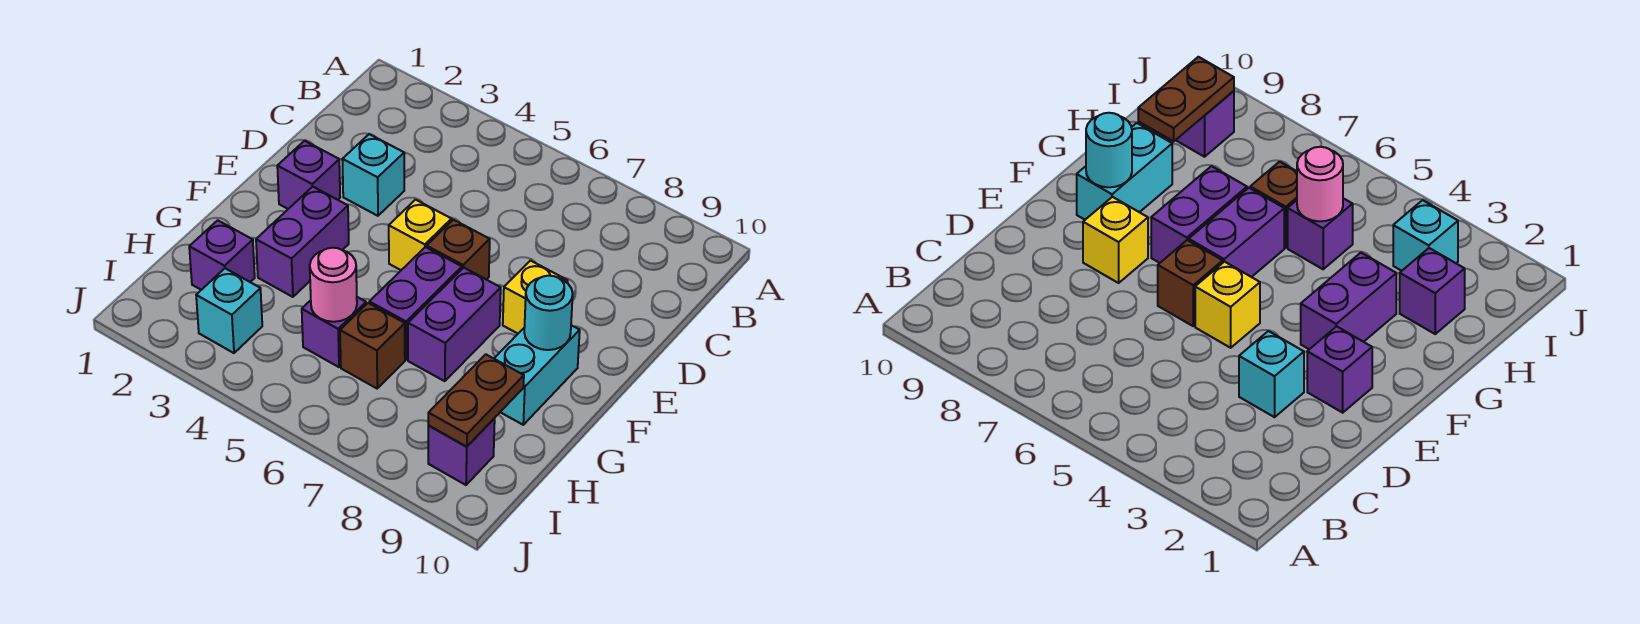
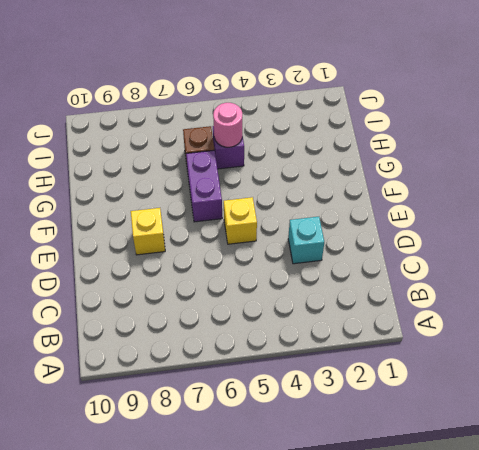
none -> purple brick E2 level 1
none -> brown brick E6 level 1
none -> purple brick F3:G3 level 1

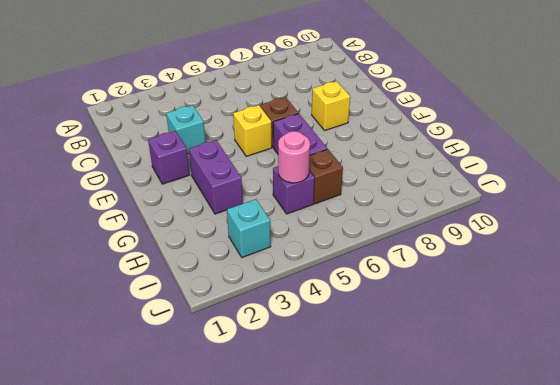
none -> purple brick F7:G7 level 1
none -> cyan brick F9:G9 level 1
none -> purple brick H2 level 1

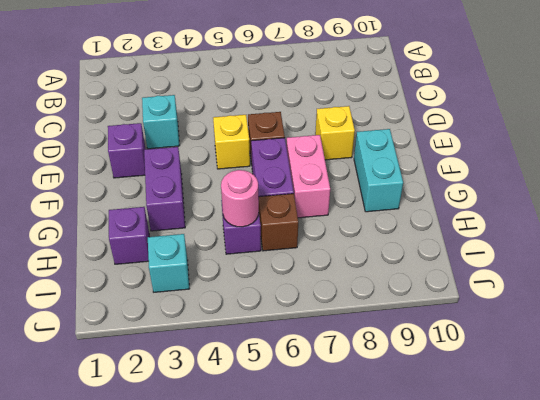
pink brick F7:G7 level 1 -> purple brick F7:G7 level 1
none -> purple brick I9 level 1
none -> cyan round brick F9 level 2
none -> brown plate H9:I9 level 2

